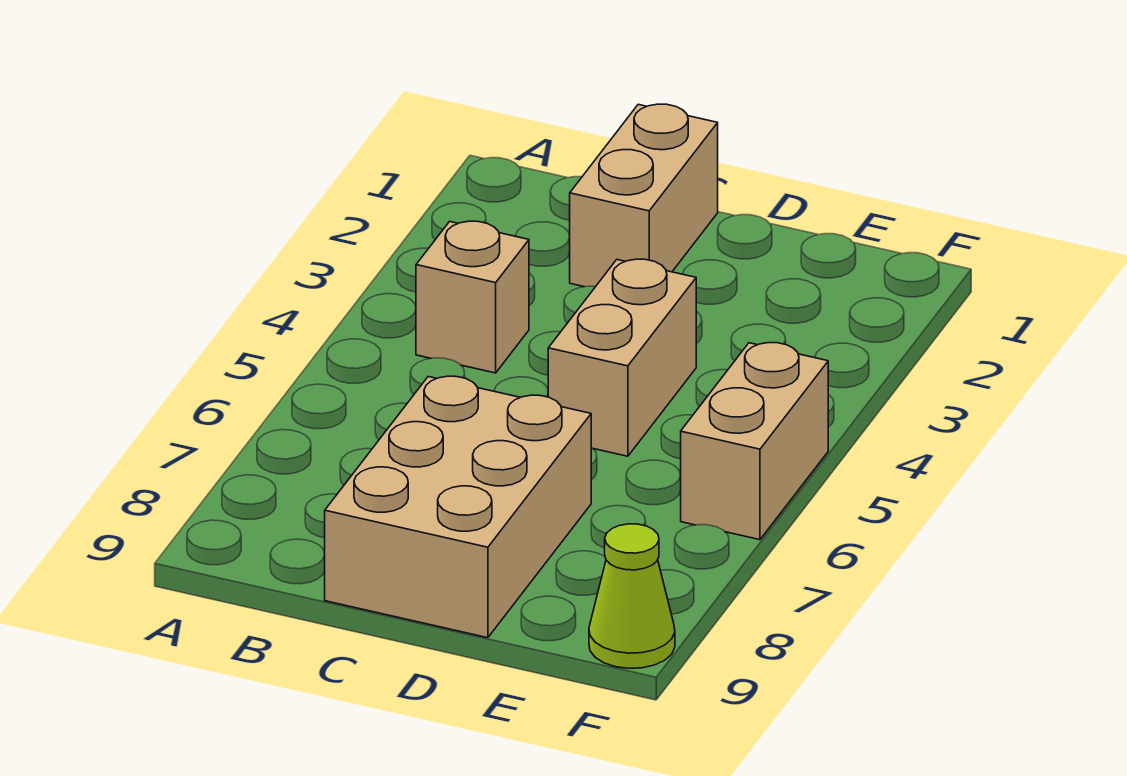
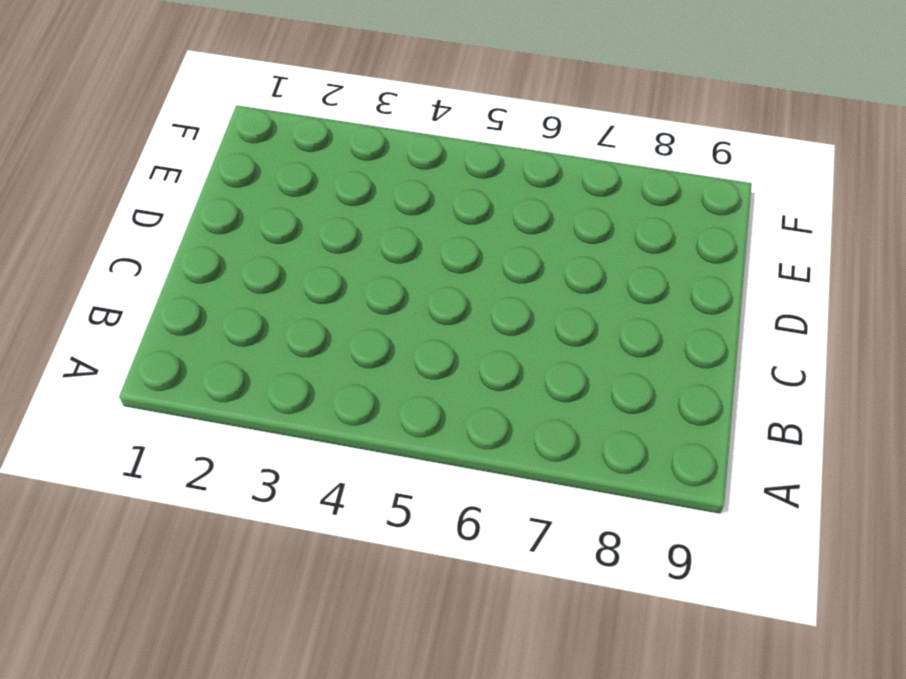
none -> tan brick B4 level 1
none -> tan brick C1:C2 level 1

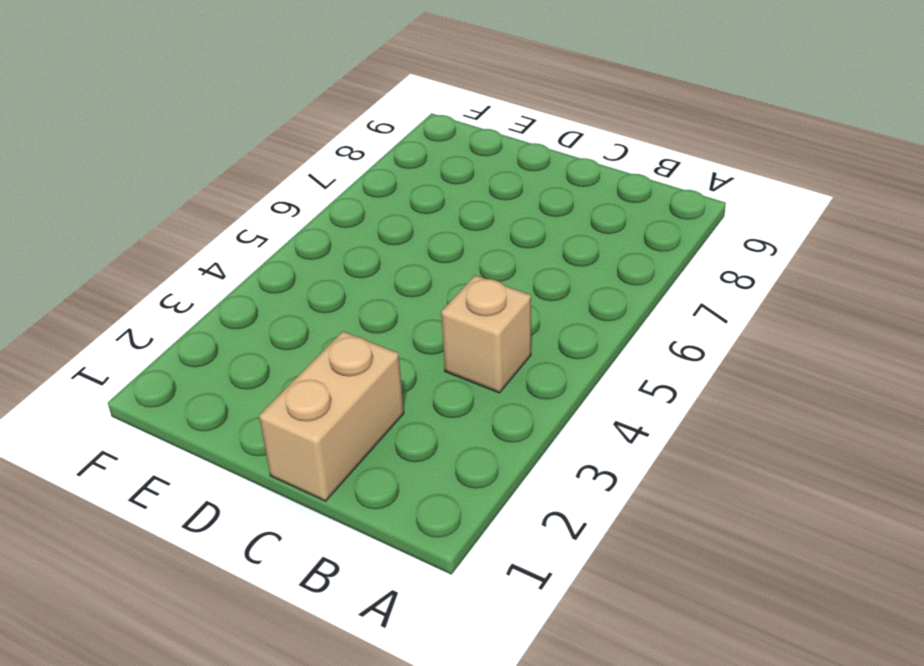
none -> tan brick C7:D9 level 1
none -> tan brick D4:D5 level 1

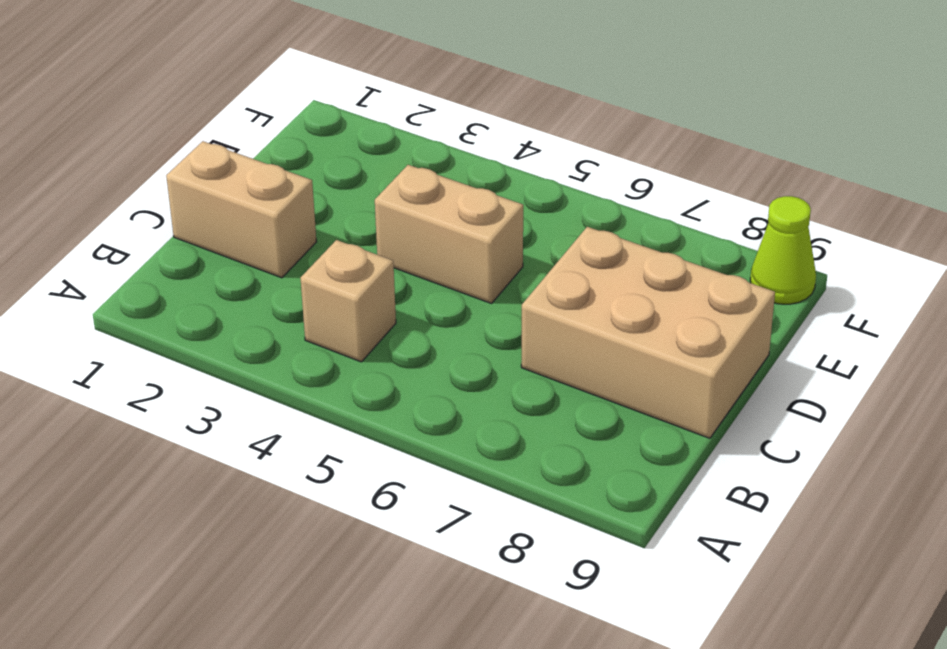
none -> tan brick F5:F6 level 1

